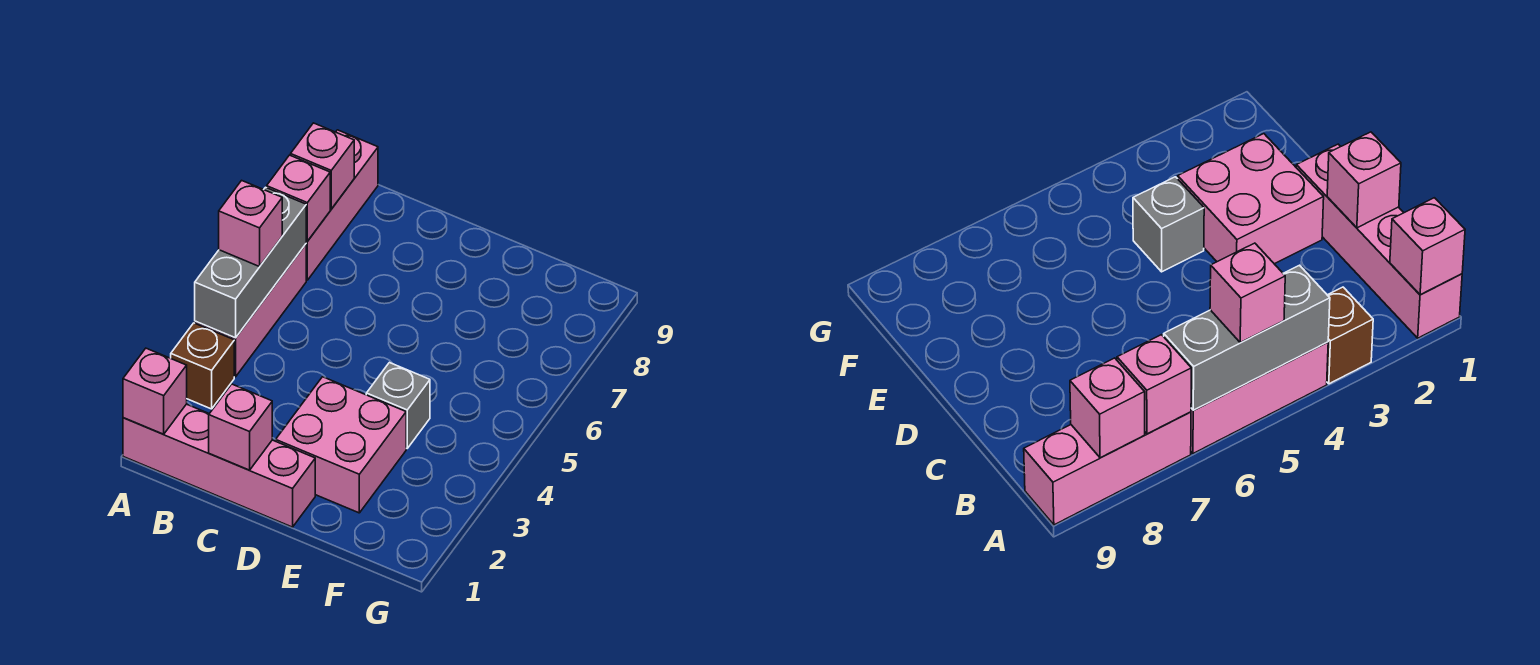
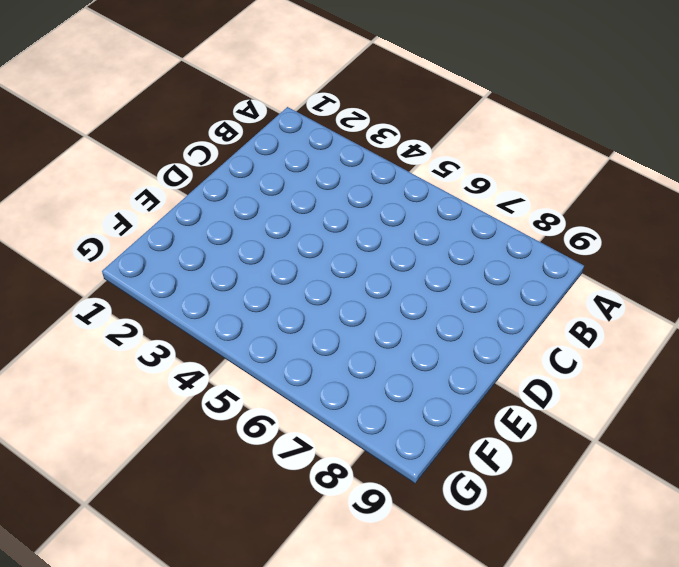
none -> pink brick A1:D1 level 1
none -> brown brick A3 level 1
none -> pink brick A4:A6 level 1

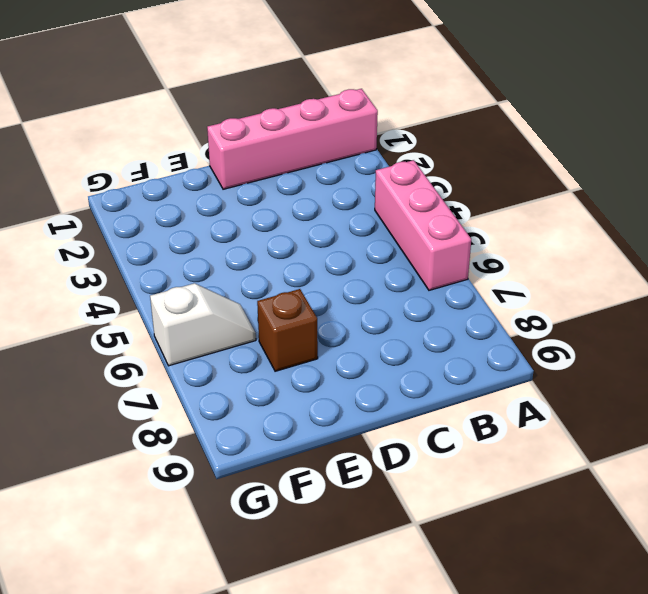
brown brick E7 level 1 -> brown brick A3 level 1
white slope F6:G6 level 1 top G -> none
none -> pink brick A7:A9 level 1
none -> pink brick D2:E3 level 1
none -> grey brick E4 level 1

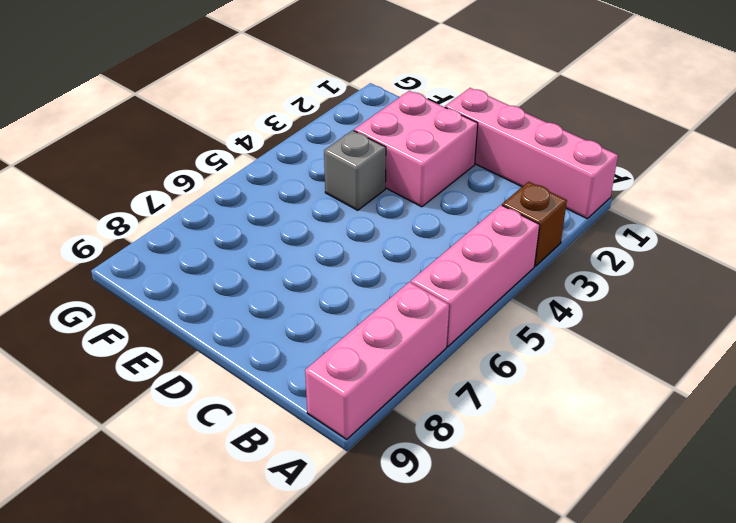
none -> pink brick A1 level 2
none -> grey brick A4:A6 level 2
none -> pink brick A7 level 2

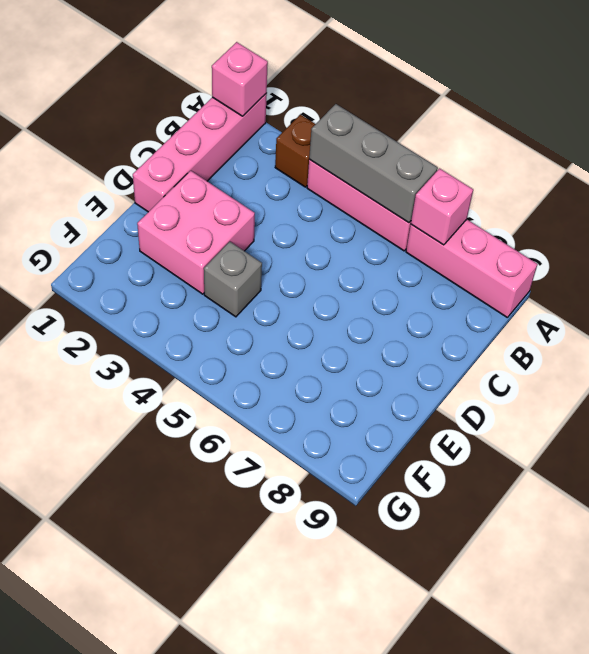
none -> pink brick A8 level 2
none -> pink brick C1 level 2
none -> pink brick A5 level 3

